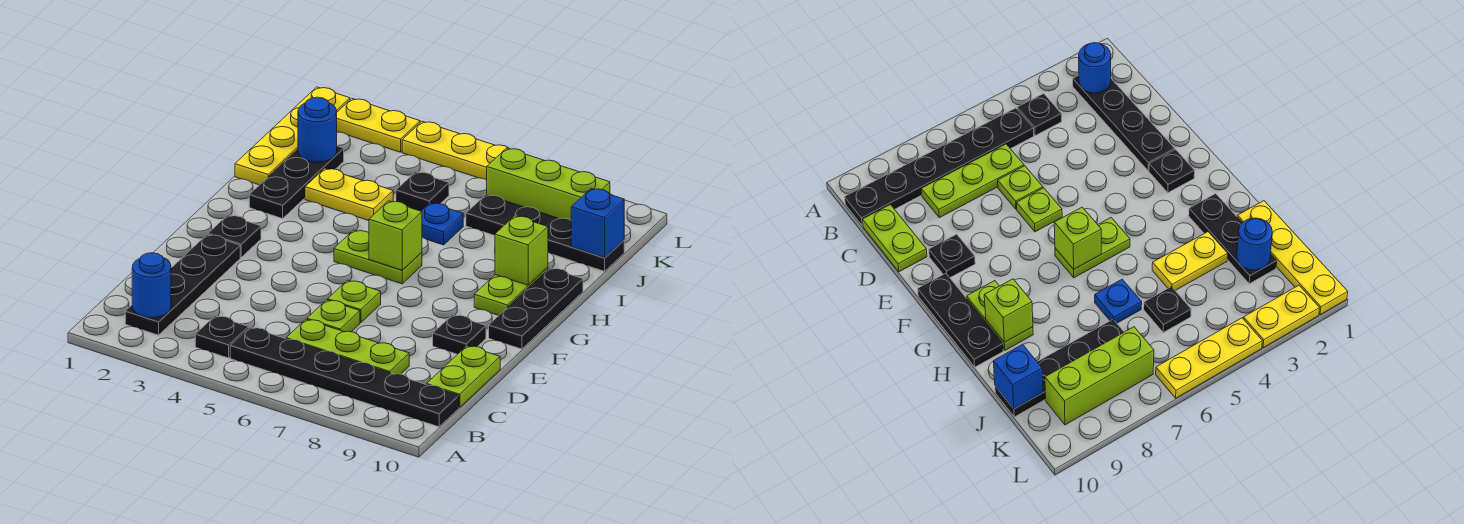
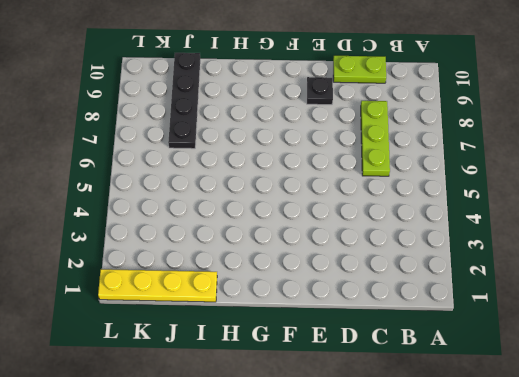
none -> black plate B2:E2 level 1
none -> black plate B4 level 1
none -> black plate B5:B10 level 1

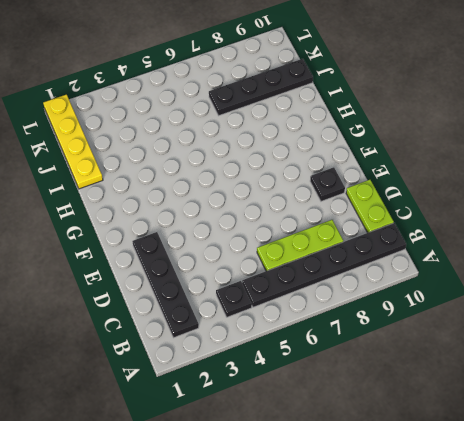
none -> lime plate D6 level 1
none -> lime plate E6 level 1
none -> black plate F2 level 1

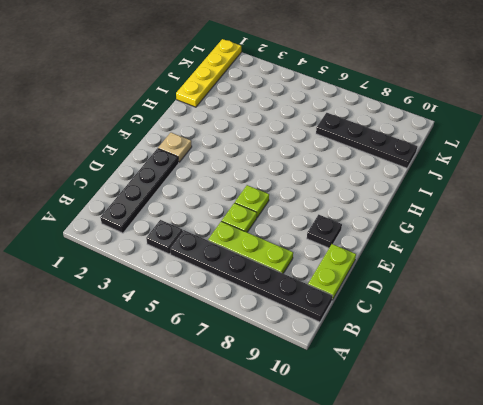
tan plate F2 level 1 -> black plate F2 level 1
none -> black plate F10:H10 level 1
none -> lime plate G5:G6 level 1
none -> lime plate G9:H9 level 1

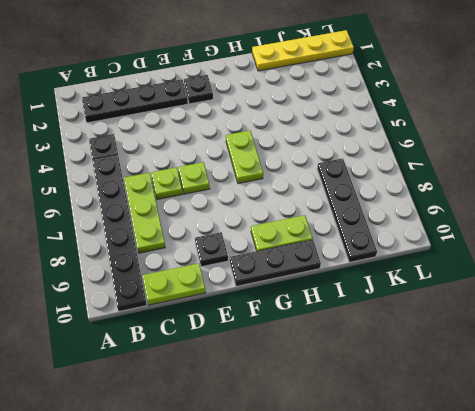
none -> black plate H2:J2 level 1
none -> yellow plate I3:I4 level 1
none -> blue plate I6 level 1

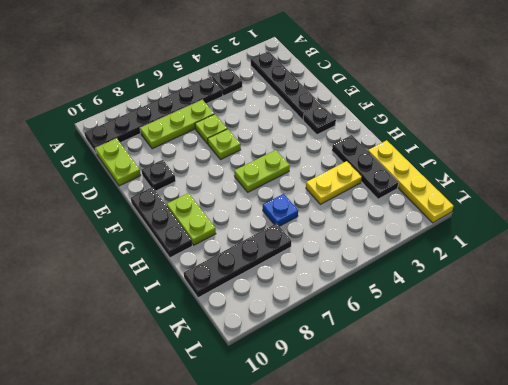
none -> black plate J5 level 1
none -> lime brick K7:K9 level 1
none -> yellow plate L2:L3 level 1

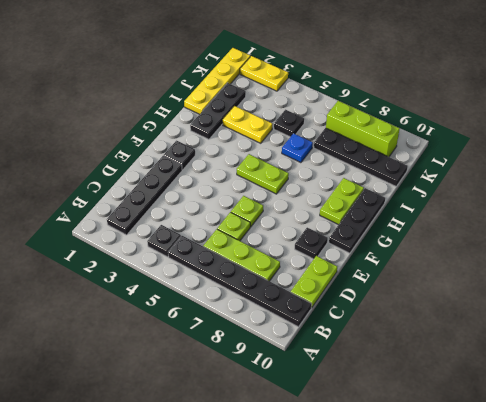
none -> yellow plate L4:L6 level 1
none -> blue round brick B2 level 2
none -> lime brick G6 level 2

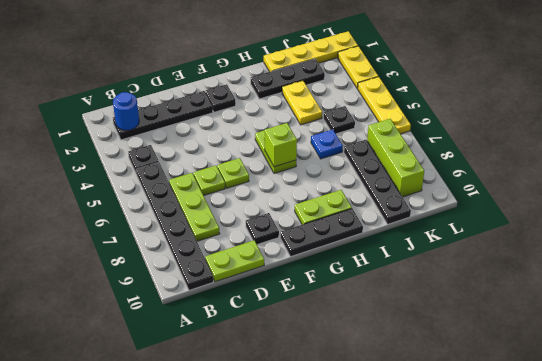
none -> lime brick H9 level 2
none -> blue round brick J2 level 2
none -> blue brick J10 level 2

